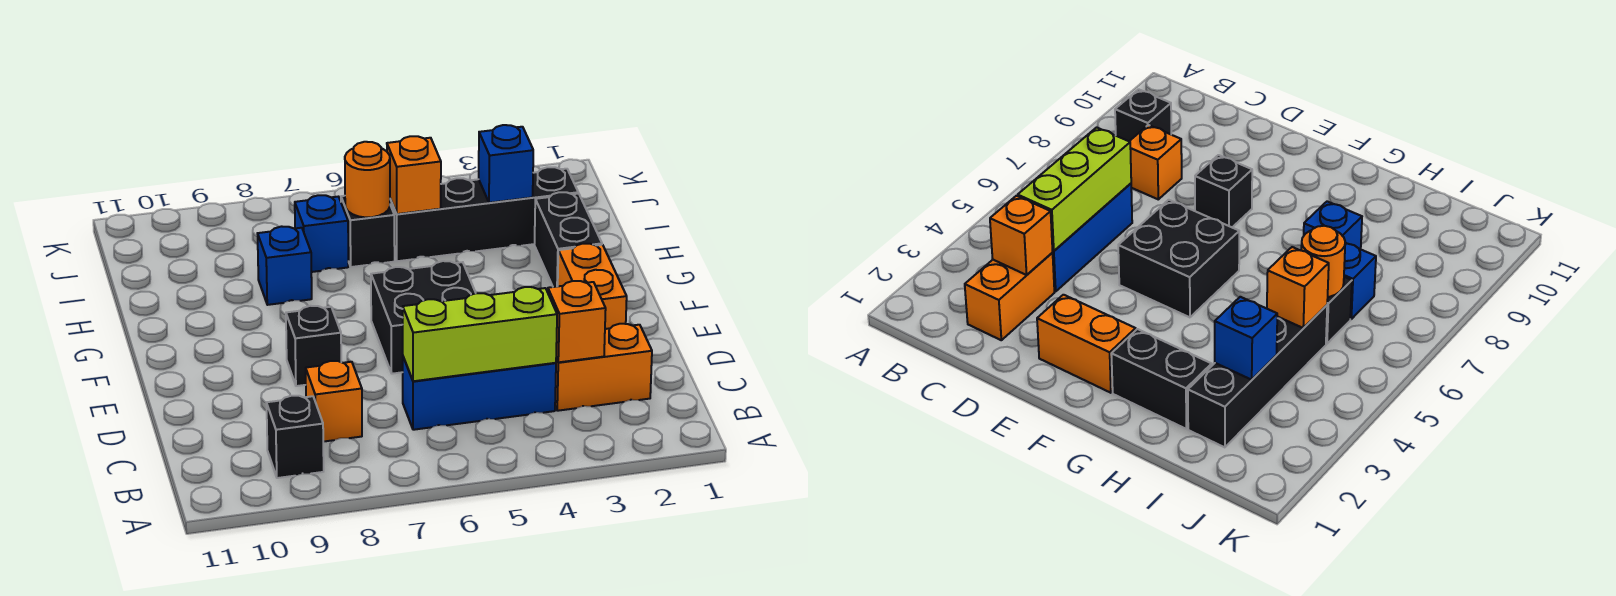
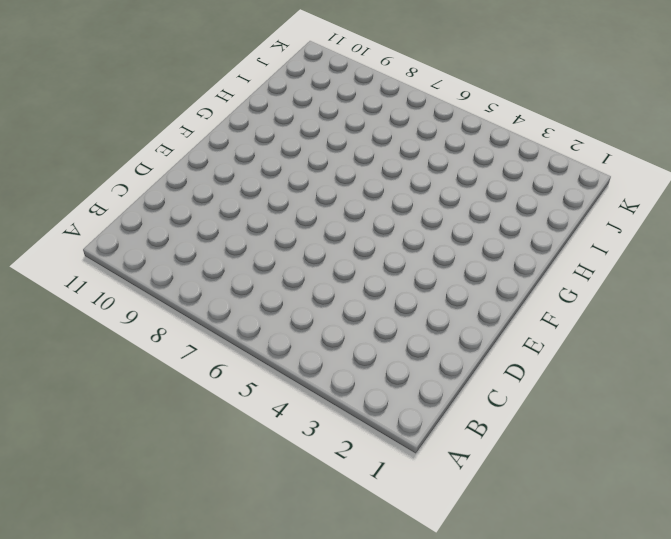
none -> black brick B9 level 1
none -> orange brick C2:C3 level 1
none -> blue brick C4:C6 level 1

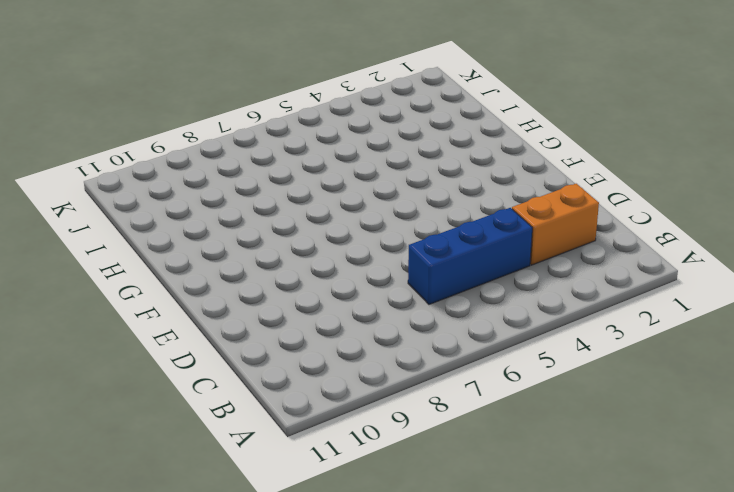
none -> black brick B9 level 1
none -> orange brick C8 level 1
none -> orange brick E2:F2 level 1

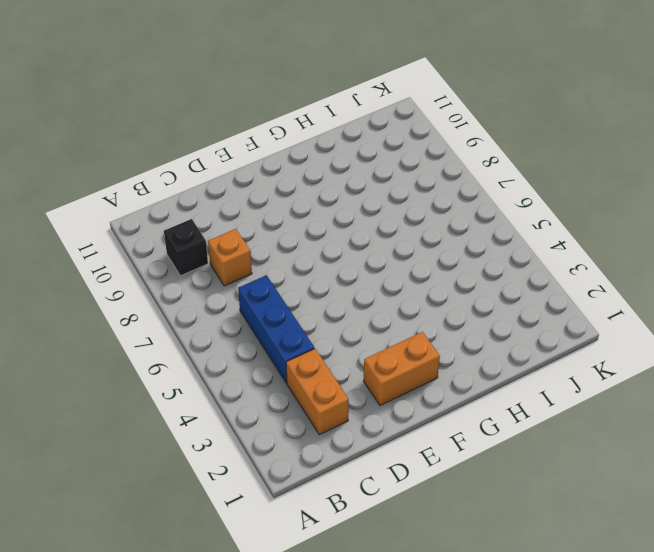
none -> black brick E5:F6 level 1
none -> black brick E8 level 1
none -> black brick G2:H2 level 1

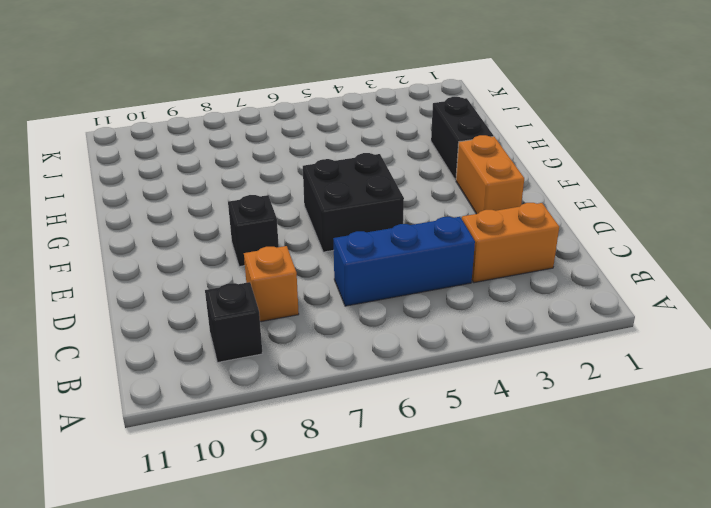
none -> blue brick H8 level 1
none -> black brick I2:I5 level 1
none -> black brick I6 level 1

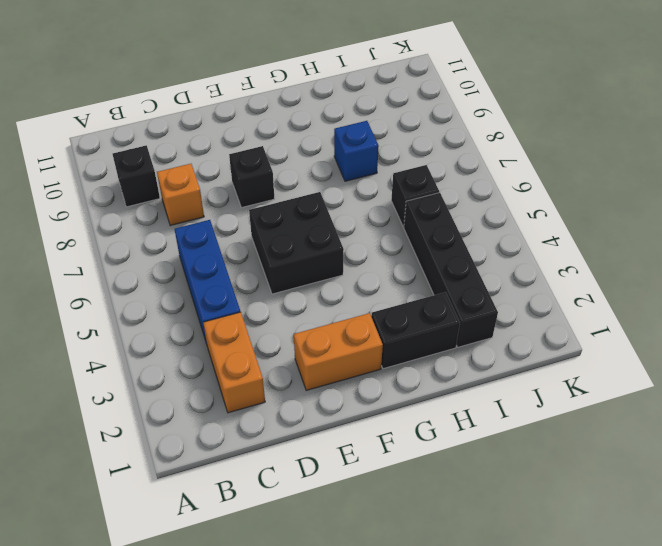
none -> blue brick I7 level 1
none -> orange brick C3 level 2
none -> lime brick C4:C6 level 2

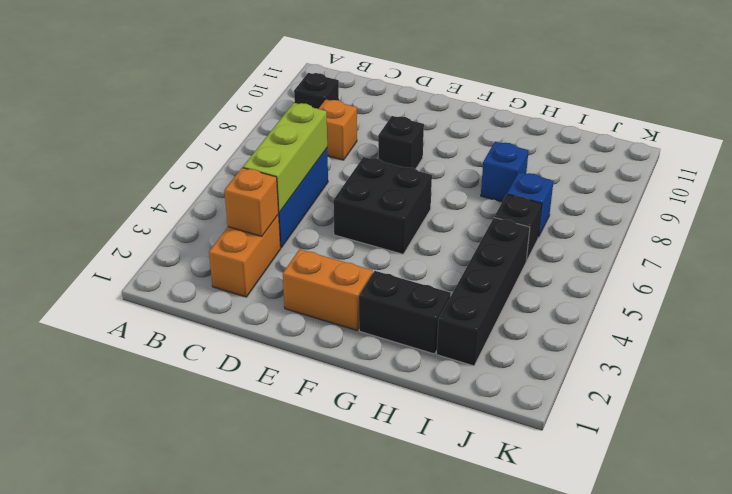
none -> blue brick I3 level 2
none -> orange brick I5 level 2
none -> orange round brick I6 level 2

